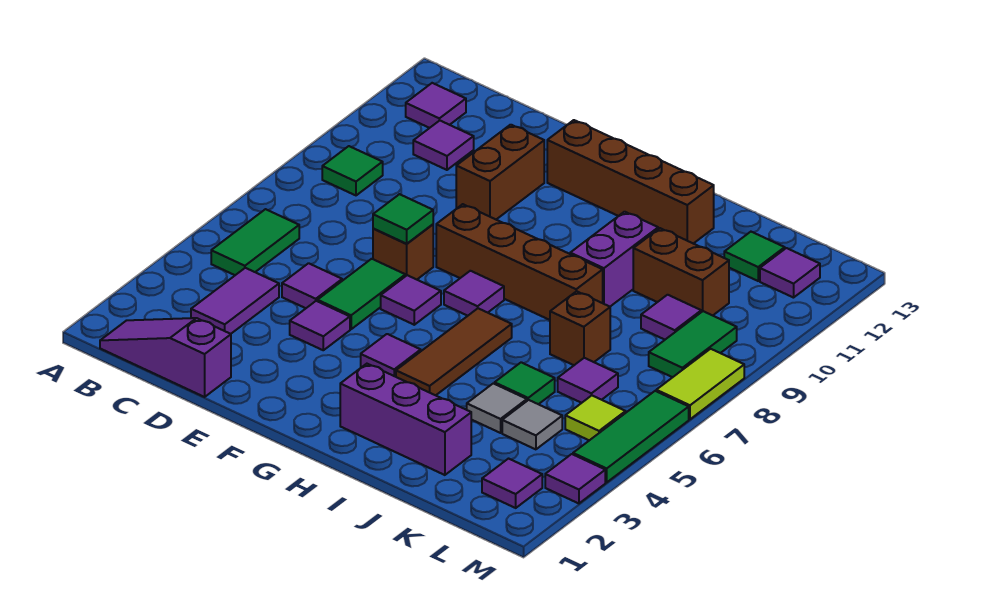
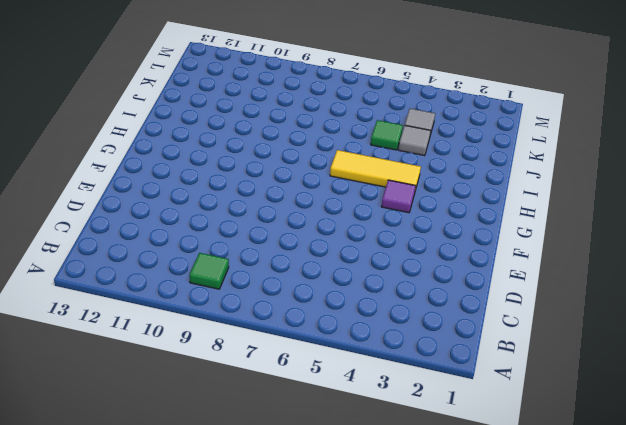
yellow tile H4:H6 level 1 -> brown tile H4:H6 level 1
none -> purple slope B1:D1 level 1 top D
none -> green tile B5:B6 level 1
none -> purple tile B12 level 1
none -> purple tile C3:C4 level 1

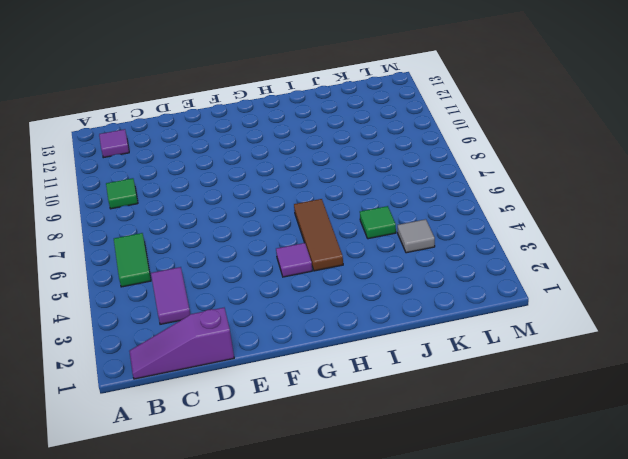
none -> purple tile C11 level 1
none -> purple tile D5 level 1
none -> purple tile E4 level 1
none -> green tile E5:E6 level 1

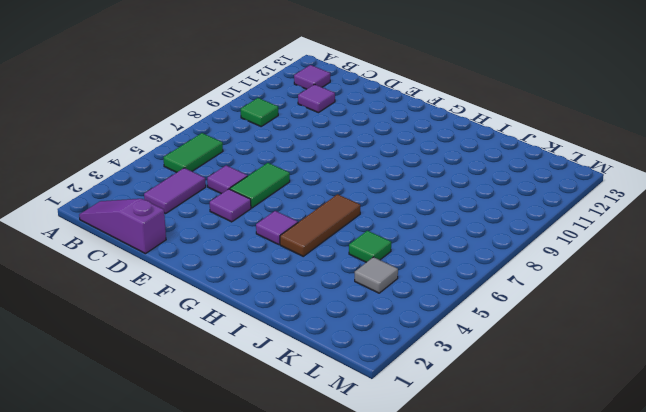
none -> brown brick E7 level 1
none -> brown brick E10:E11 level 1
none -> purple tile F6 level 1
none -> brown brick F8:I8 level 1

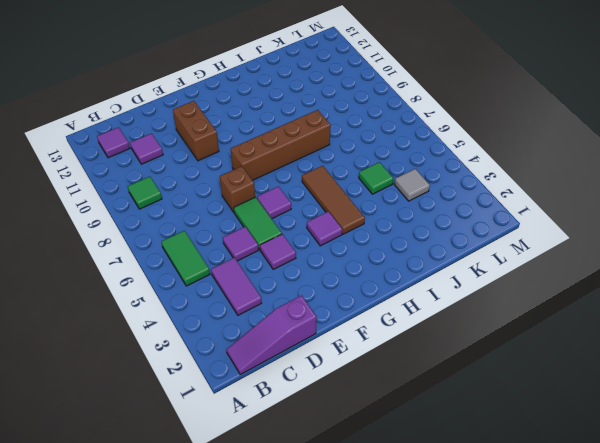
none -> brown brick F12:I12 level 1
none -> purple tile G7 level 1
none -> purple brick H2:J2 level 1
none -> purple brick I9:I10 level 1

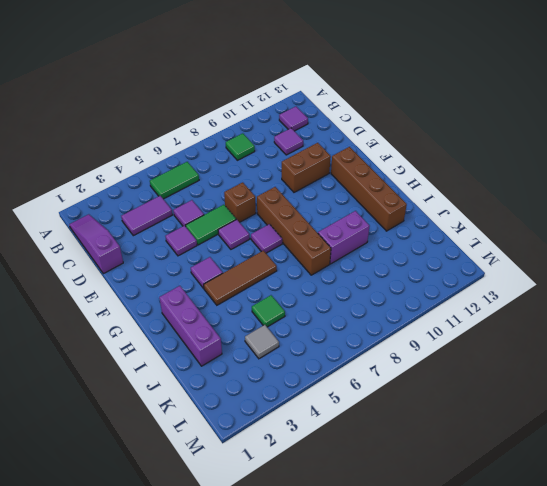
none -> grey tile J4 level 1
none -> brown brick J7 level 1
none -> brown brick J10:K10 level 1
none -> purple tile K6 level 1

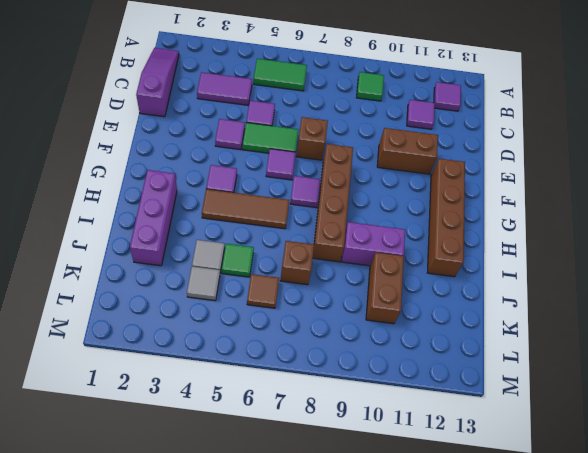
brown tile K6 level 1 -> purple tile K6 level 1
none -> purple tile K9 level 1
none -> green tile K12 level 1
none -> purple tile L2 level 1
none -> lime tile L5 level 1

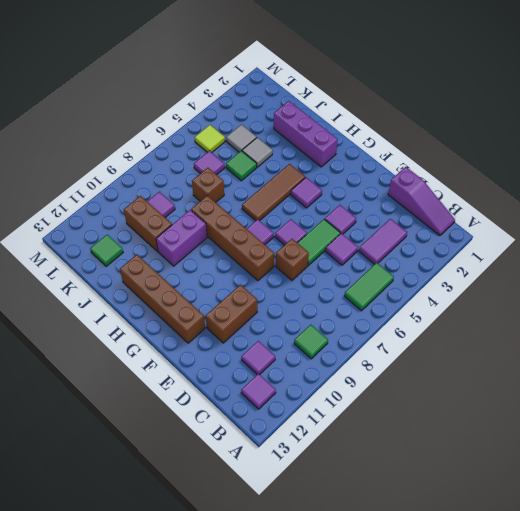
none -> purple tile L2 level 1
none -> green tile L8:L9 level 1
none -> purple tile L12 level 1
none -> purple tile M3 level 1

